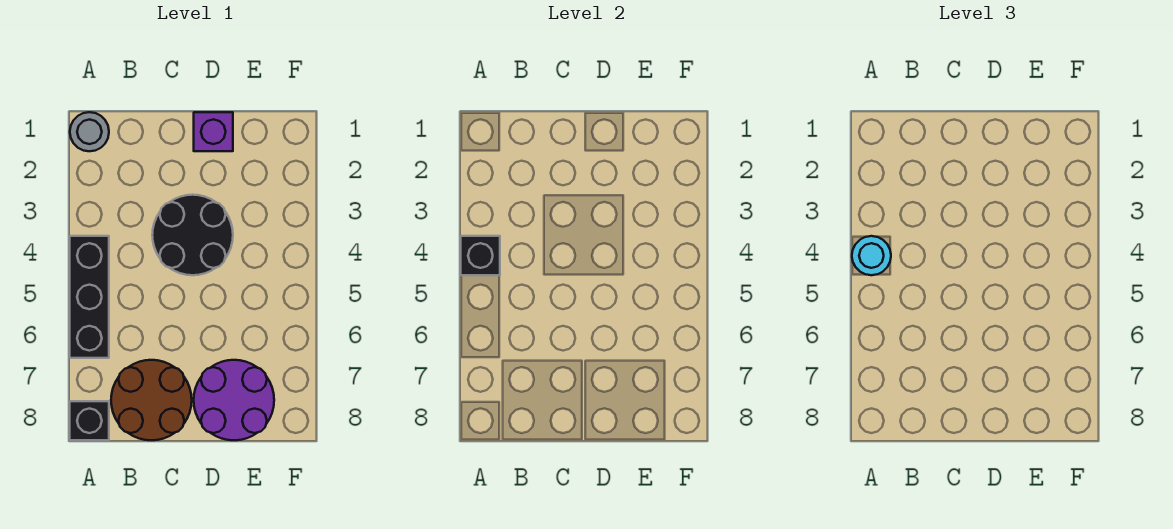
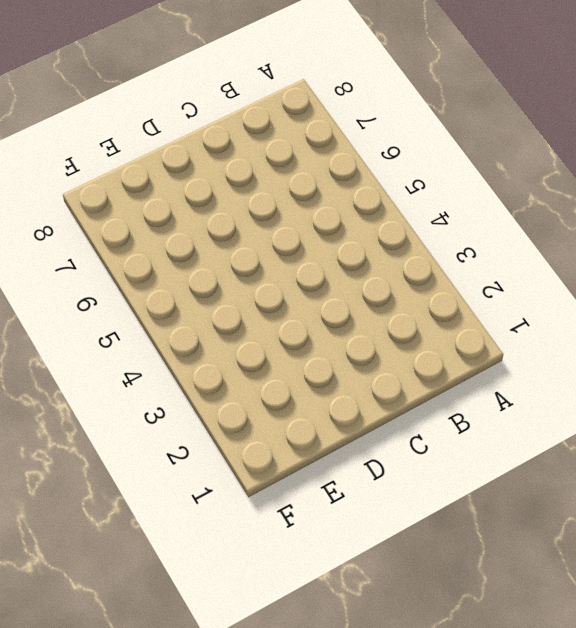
none -> grey round brick A1 level 1
none -> black brick A4:A6 level 1

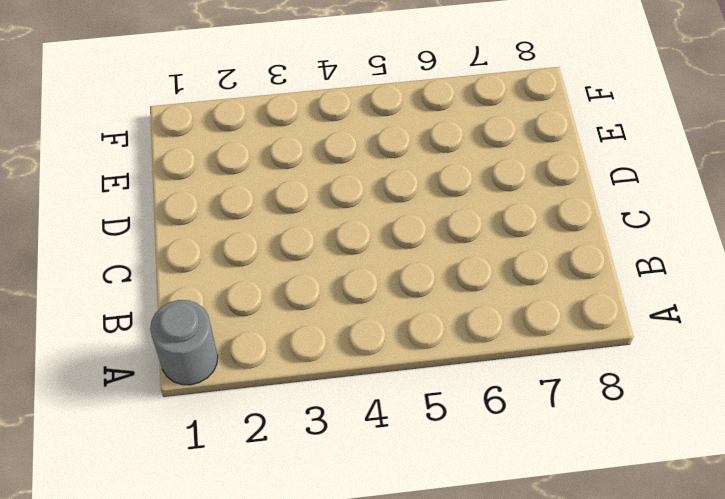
none -> black brick A4:A6 level 1
none -> black brick A8 level 1

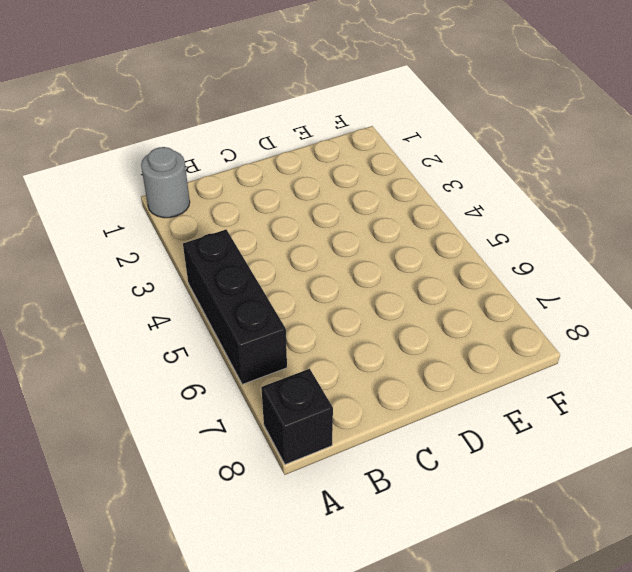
none -> brown round brick B7:C8 level 1
none -> black round brick C3:D4 level 1

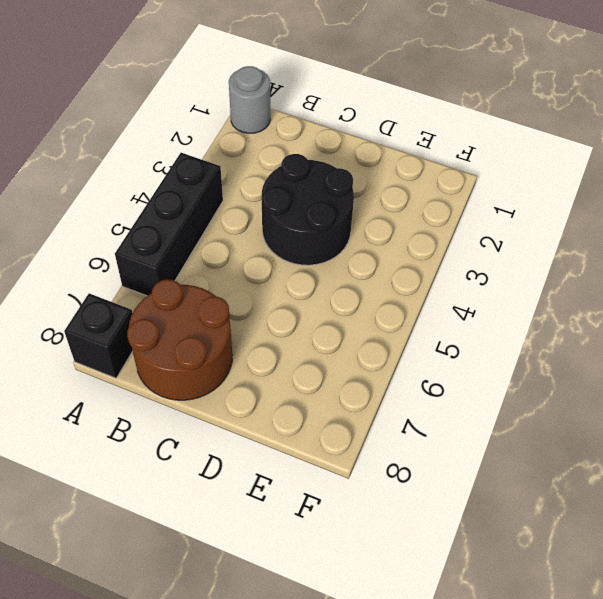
none -> purple brick D1 level 1
none -> purple round brick D7:E8 level 1

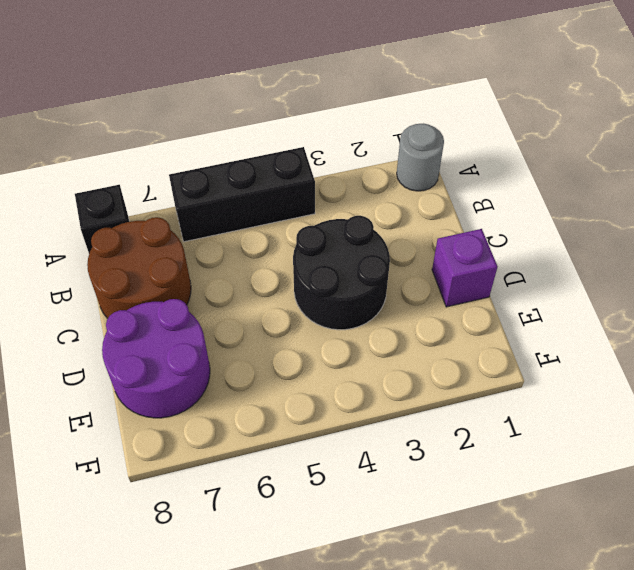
none -> black brick A4 level 2
none -> cyan round brick A4 level 3

